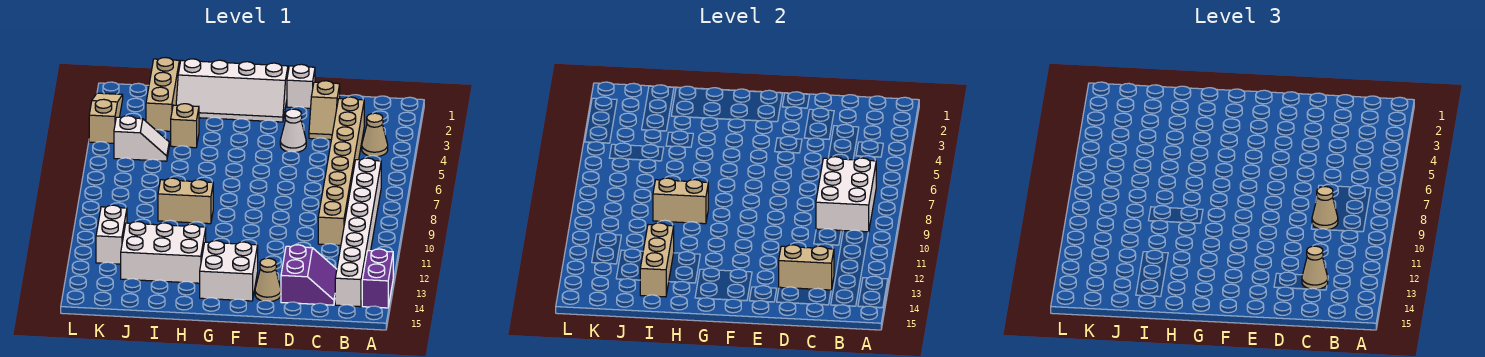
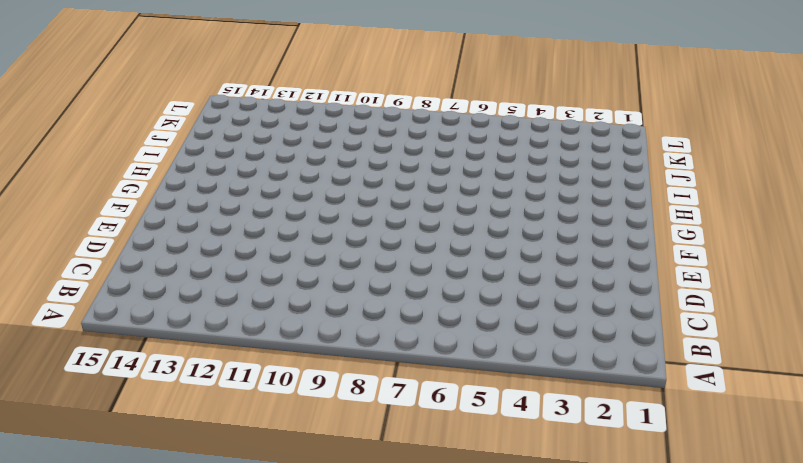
none -> purple brick A13:A14 level 1
none -> tan cone B4 level 1
none -> white brick B7:B14 level 1

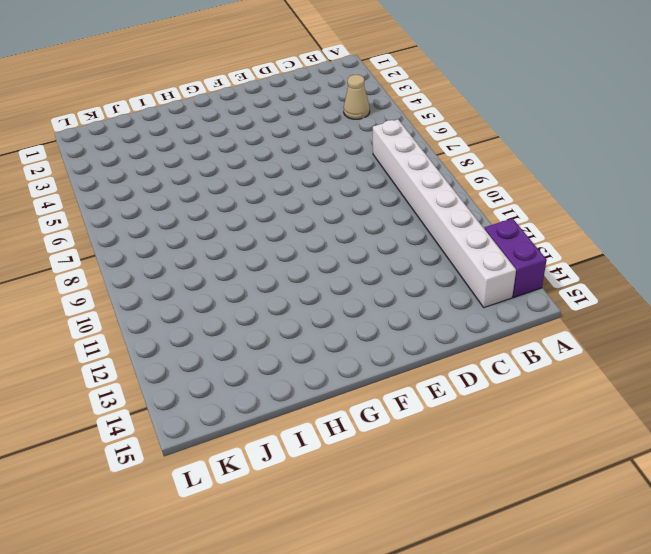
none -> tan brick C3:C10 level 1
none -> purple slope C13:D14 level 1 top D
none -> tan slope D2:D3 level 1 top 2

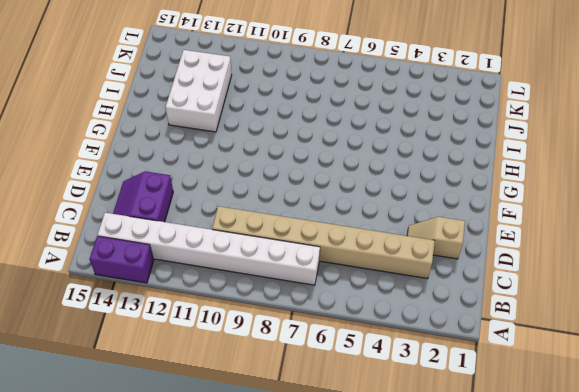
purple slope C13:D14 level 1 top 13 -> purple slope C13:D14 level 1 top D
none -> tan cone B4 level 1
none -> white brick E1 level 1
none -> white cone E4 level 1

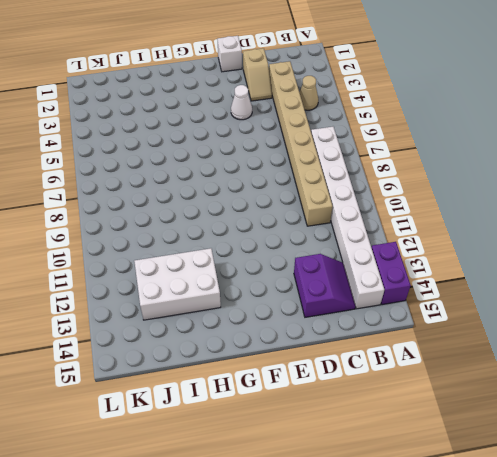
none -> tan cone E14 level 1
none -> white slope F1:I2 level 1 top 1
none -> white brick F13:G14 level 1

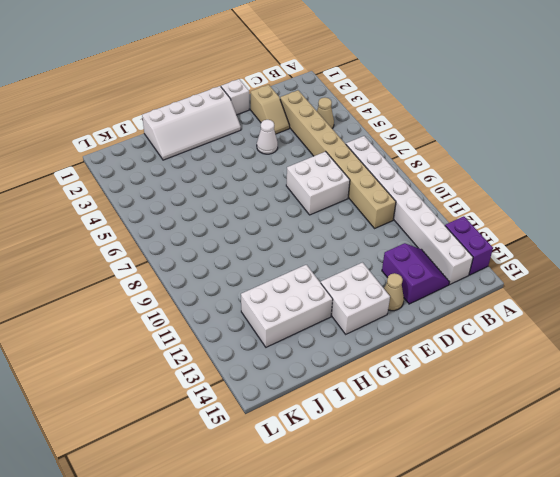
white brick D7:E8 level 1 -> none
none -> tan brick H9:I9 level 1
none -> tan brick I4 level 1
none -> tan brick J1:J3 level 1

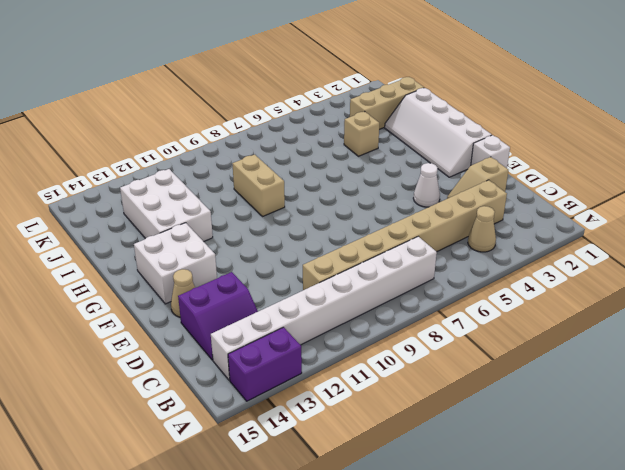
none -> white slope J5:K5 level 1 top K
none -> white brick K11:K12 level 1
none -> tan slope L2:L4 level 1 top 4

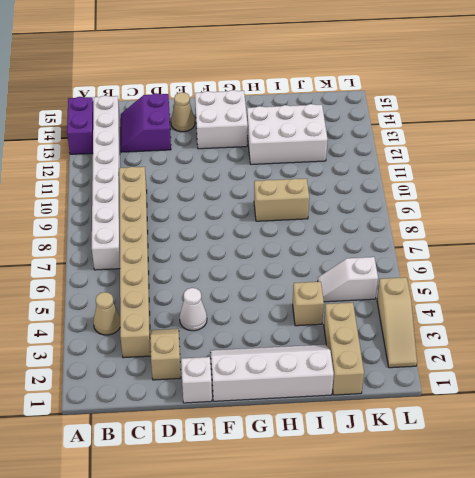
none -> white brick K11:K12 level 1
none -> white brick B7:C9 level 2
none -> tan brick C13:D13 level 2

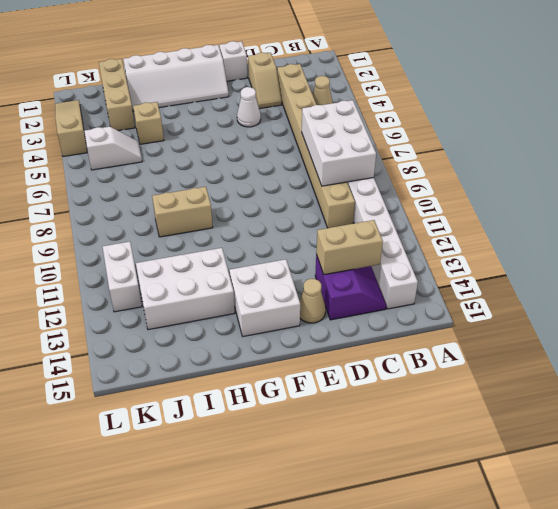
none -> purple brick A13:A14 level 1
none -> tan brick H9:I9 level 2
none -> tan brick I12:I14 level 2

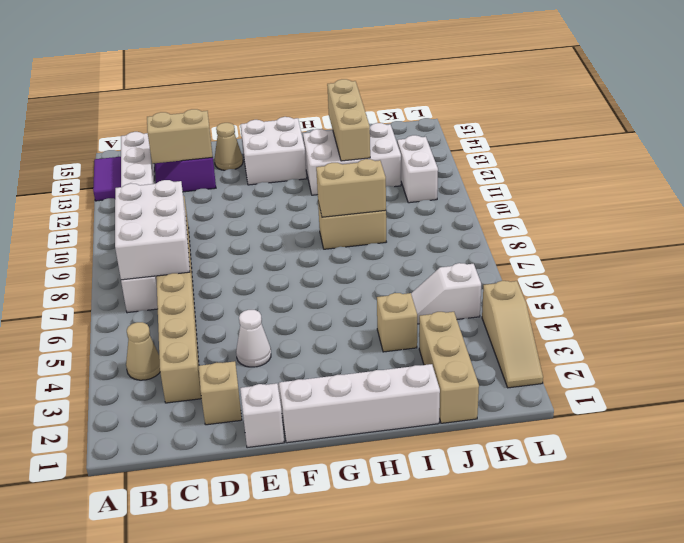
purple tile A13:A14 level 1 -> purple brick A13:A14 level 1
none -> tan cone C9 level 3
none -> tan cone C13 level 3

